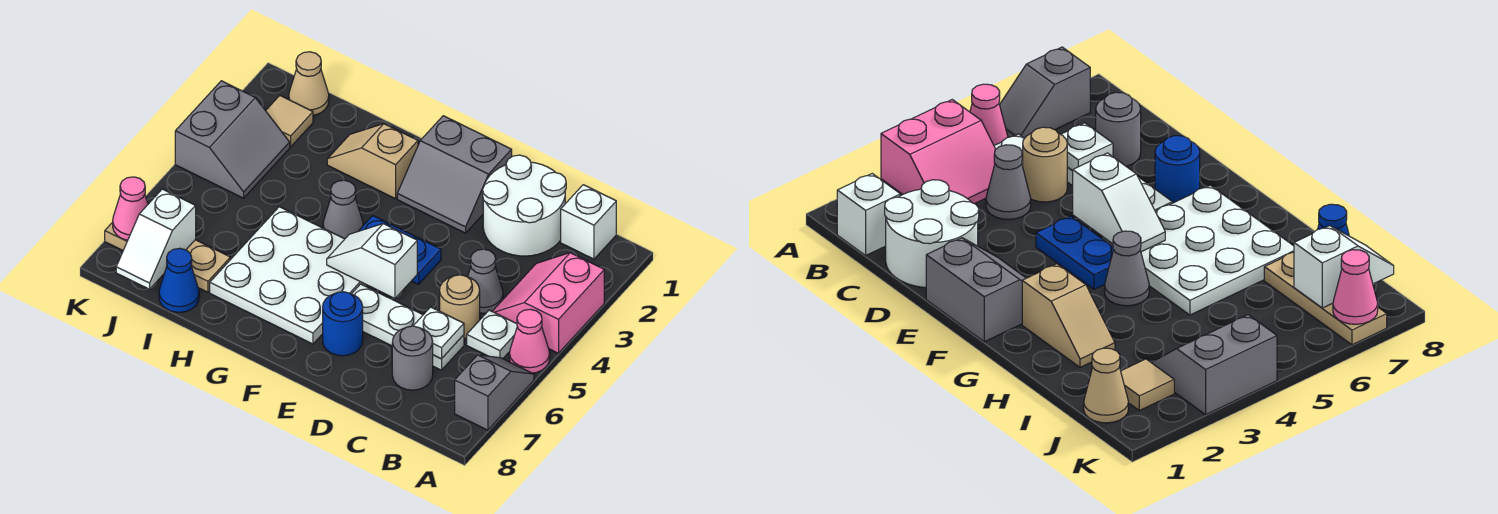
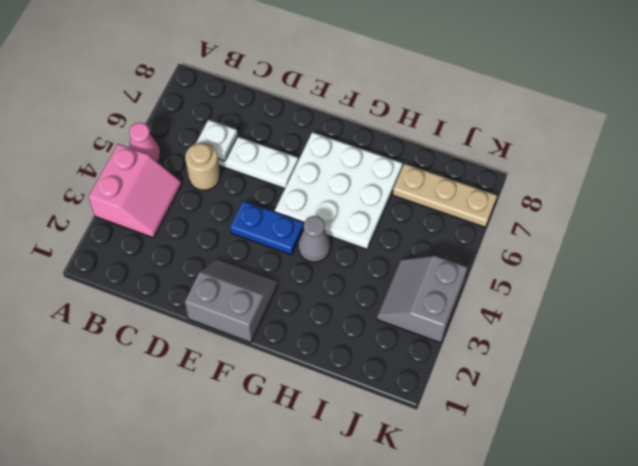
none -> grey slope A6:A7 level 1 top 7
none -> white brick B1 level 1
none -> white plate B5 level 1

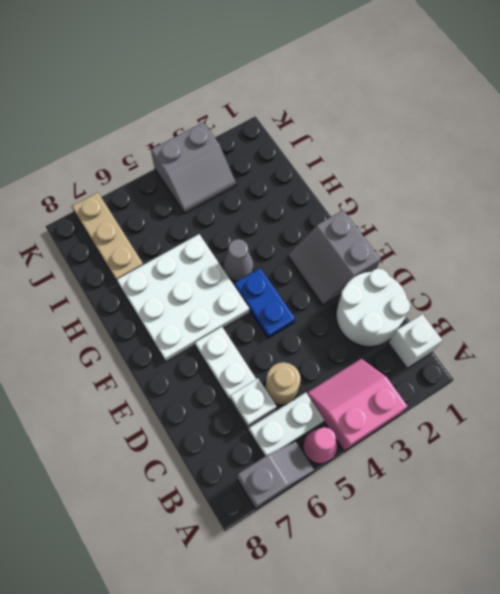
white plate B5:B6 level 1 -> white plate B5 level 1
none -> grey cone C4 level 1
none -> grey round brick C7 level 1
none -> blue round brick E7 level 1

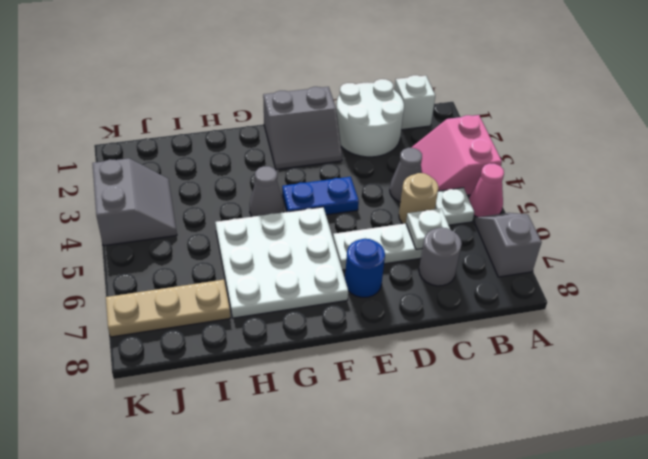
none -> tan slope G2:H2 level 1 top G
none -> blue cone I8 level 1
none -> tan cone J1 level 1

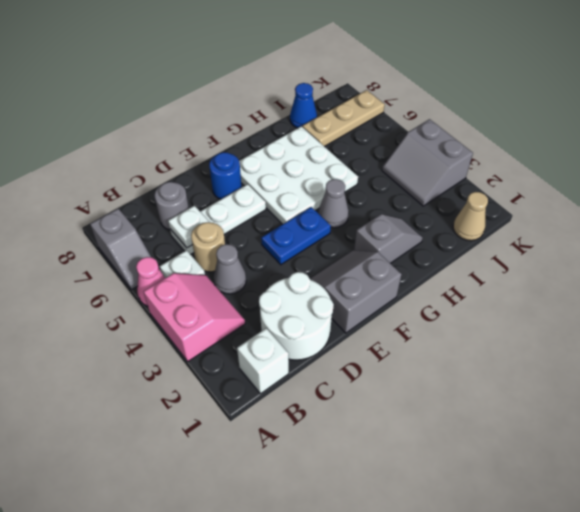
grey slope G2:H2 level 1 top G -> tan slope G2:H2 level 1 top G
none -> tan tile J2 level 1
none -> white slope E5:F5 level 2 top E
none -> white slope J7:J8 level 2 top 7

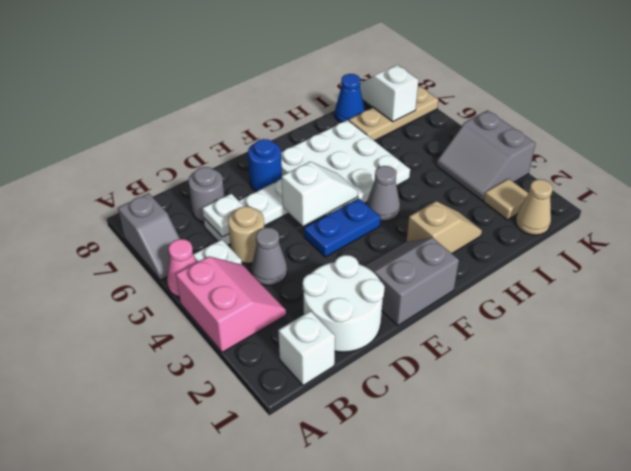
none -> pink cone K7 level 2

